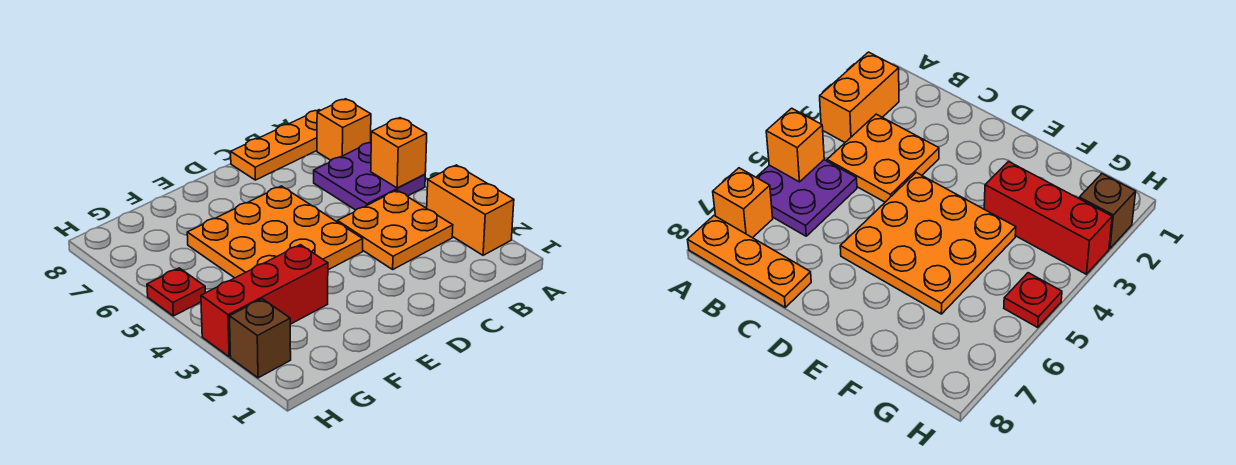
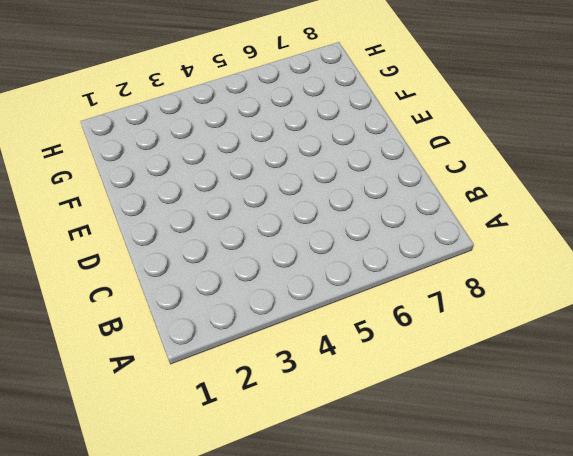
none -> orange brick A2:A3 level 1
none -> purple plate A5:B6 level 1

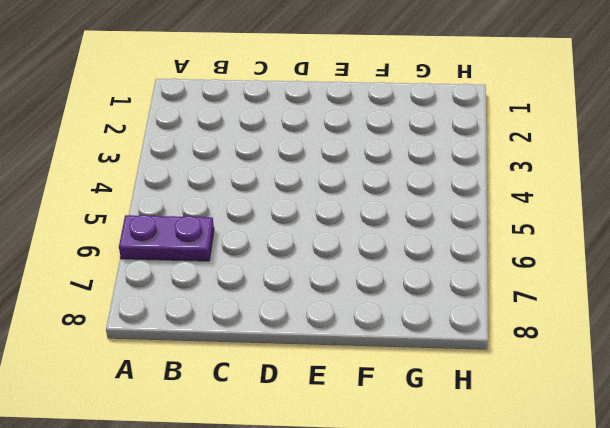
purple plate A6:B6 level 1 -> purple plate A5:B6 level 1
none -> orange brick A2:A3 level 1
none -> orange brick A7 level 1

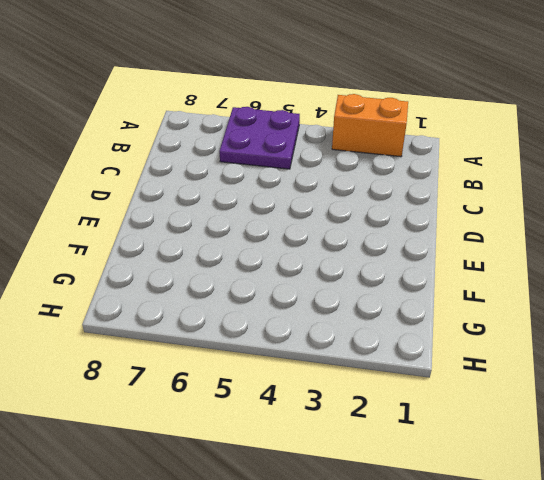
none -> orange brick A7 level 1
none -> orange plate A8:C8 level 1

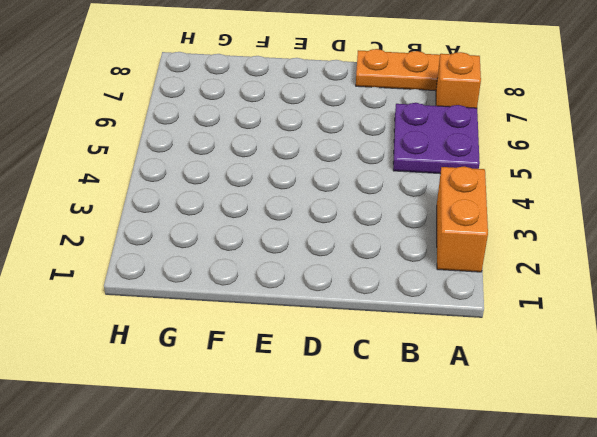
none -> orange plate B3:C4 level 1
none -> orange plate D4:F6 level 1

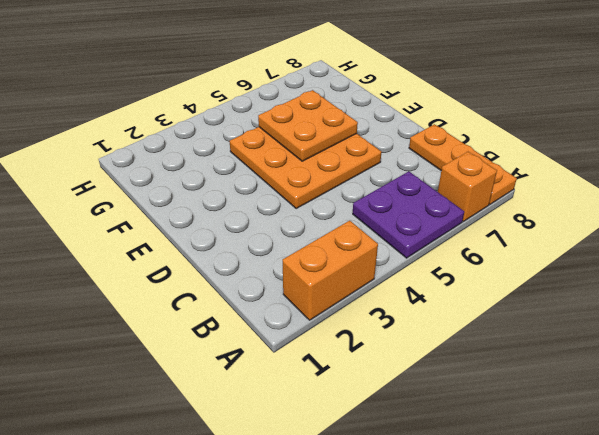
orange plate E5:F6 level 2 -> orange plate B3:C4 level 1
none -> red brick F3:H3 level 1
none -> brown brick H2 level 1

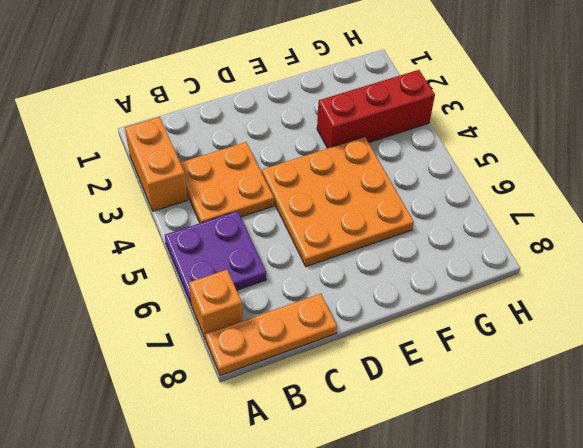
none -> brown brick H2 level 1
none -> red plate H5 level 1

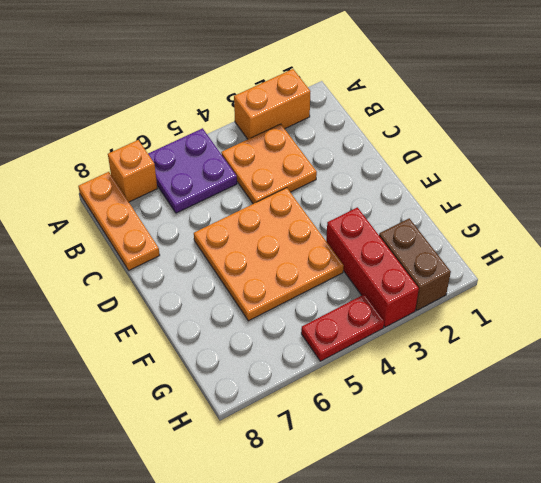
brown brick G2:H2 level 1 -> brown brick H2 level 1
red plate H4:H5 level 1 -> red plate H5 level 1
none -> orange brick A5 level 2

